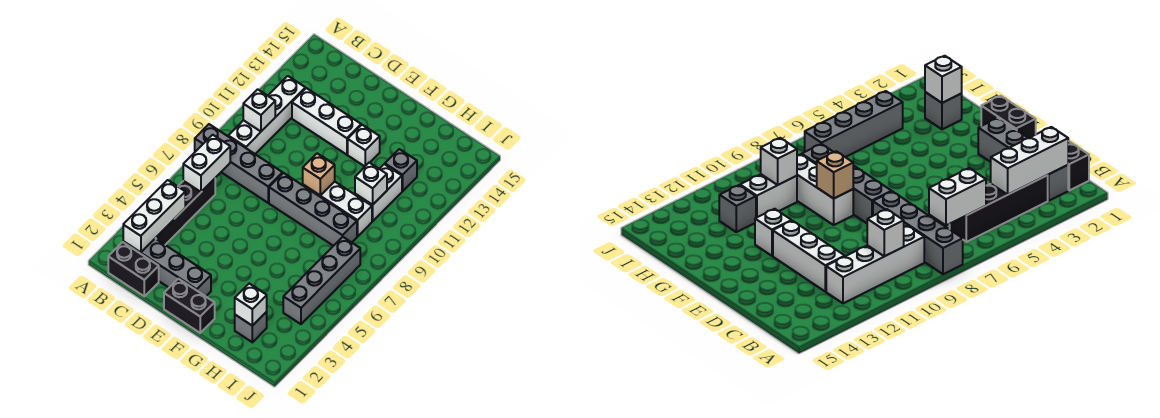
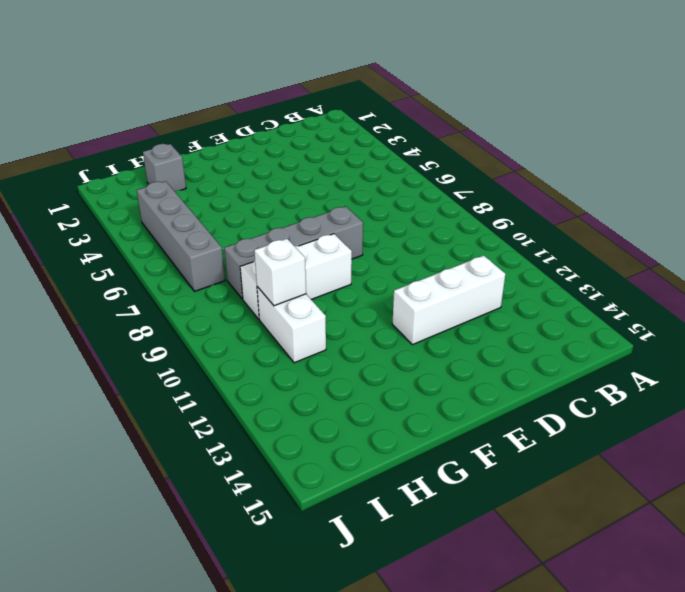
none -> grey brick A8:D8 level 1
none -> black brick B1:C1 level 1
none -> grey brick B2:E2 level 1

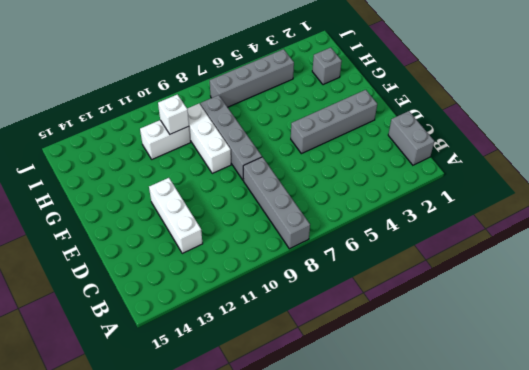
grey brick B1:C1 level 1 -> black brick B1:C1 level 1
grey brick E2:E5 level 1 -> grey brick B2:E2 level 1
none -> black brick B3:B6 level 1
none -> white brick B9:B12 level 1
none -> black brick E1:F1 level 1

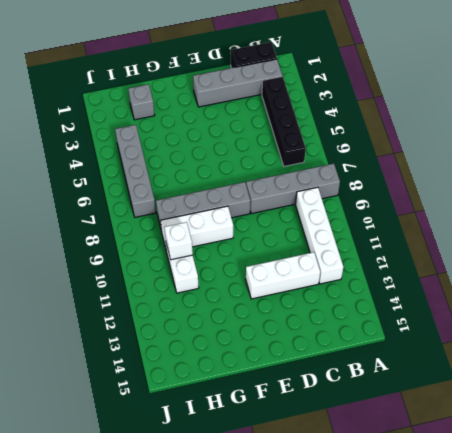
none -> black brick E1:F1 level 1
none -> white brick F12 level 1
none -> grey brick H12 level 1

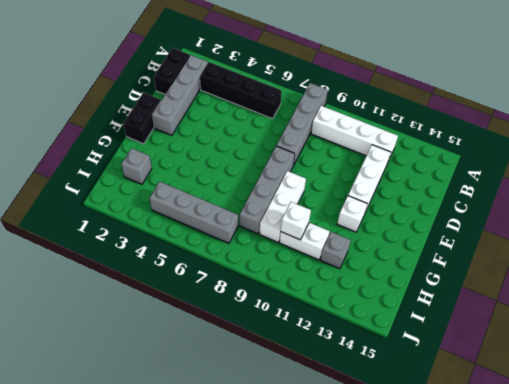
none -> white brick B2:B4 level 2
none -> white brick B6:B7 level 2
none -> white brick B10 level 2

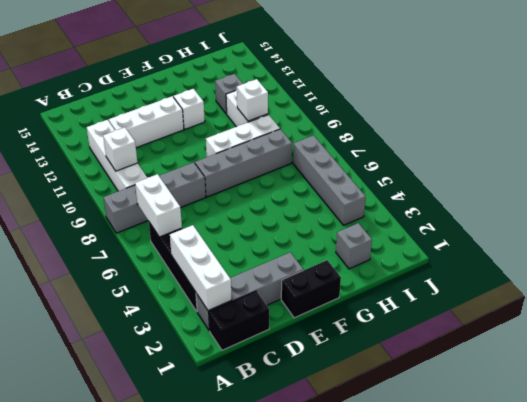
none -> tan brick F9 level 2
none -> white brick H2 level 2

